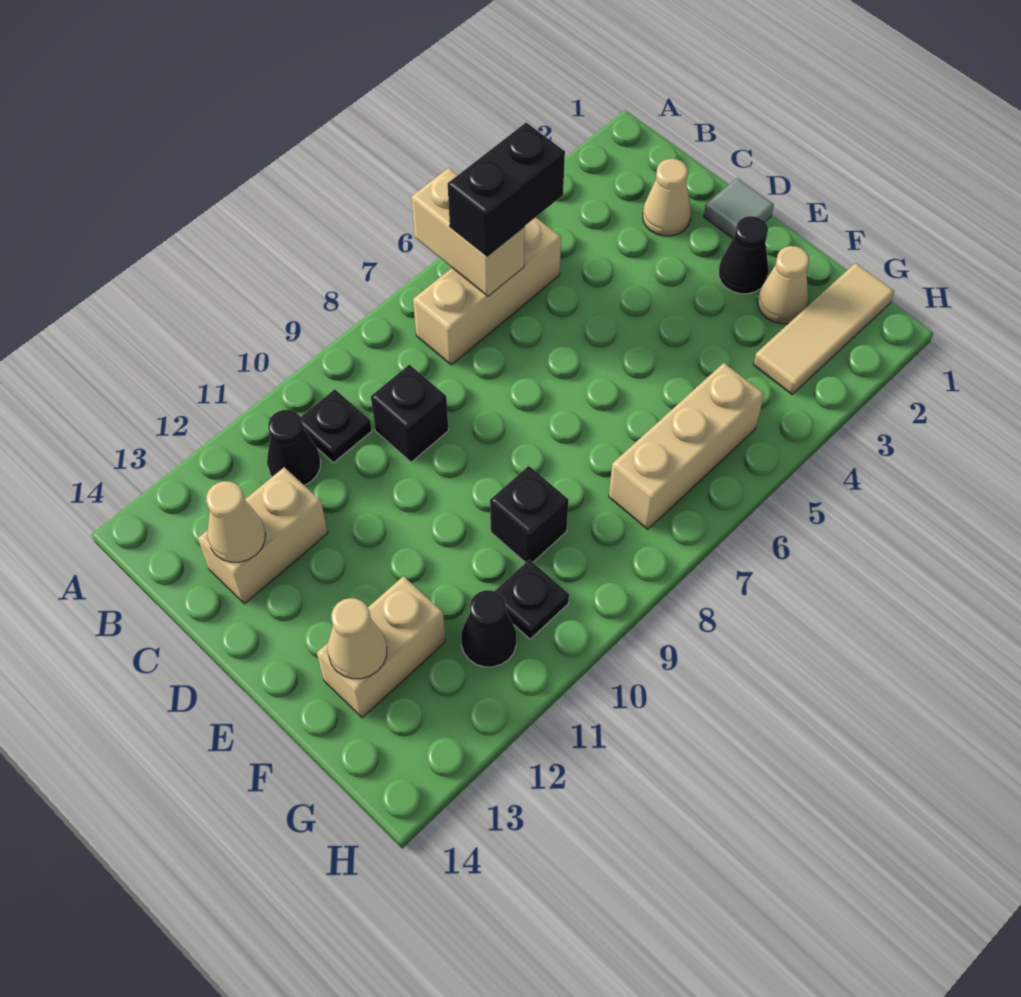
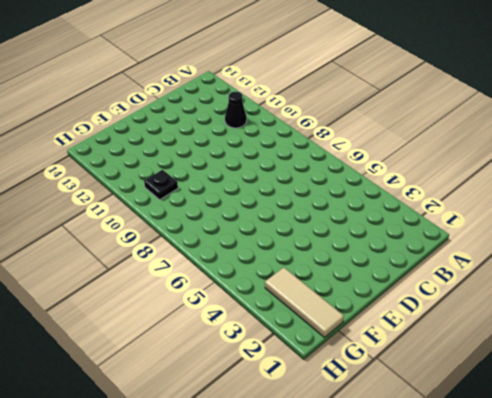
none -> tan brick B5:B7 level 1
none -> black plate B10 level 1
none -> tan cone C2 level 1

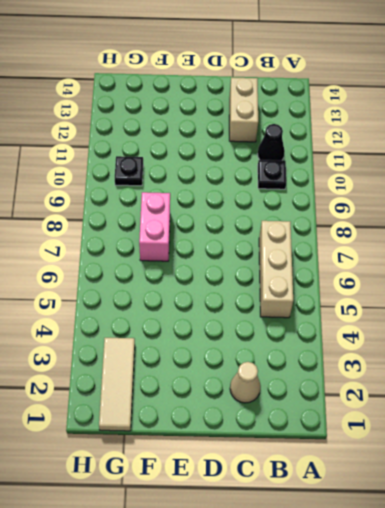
pink brick F7:F8 level 1 -> none
none -> black brick C9 level 1
none -> grey tile D1 level 1
none -> black cone E2 level 1

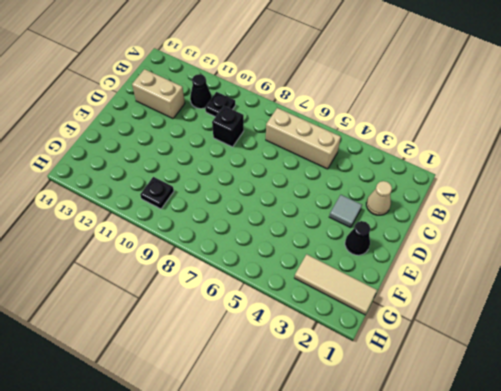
grey tile D3 level 1 -> grey tile D1 level 1
none -> tan cone F2 level 1
none -> black brick F9 level 1
none -> tan brick F12:F13 level 1

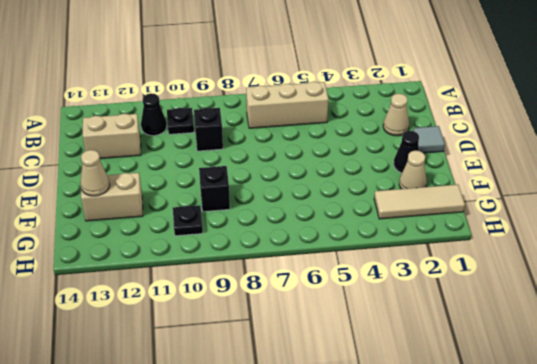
none -> tan brick G5:G7 level 1
none -> black cone G11 level 1
none -> tan brick A6:B6 level 2

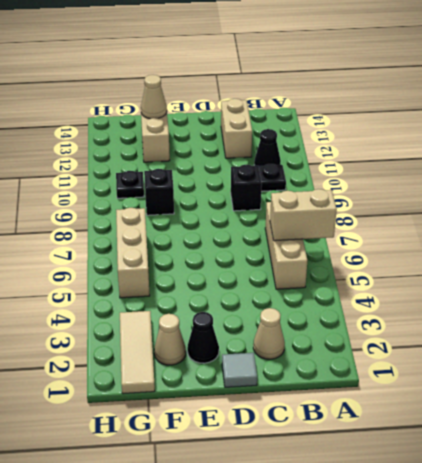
none -> black cone G11 level 1
none -> tan cone C13 level 2
none -> black brick B5:B6 level 3

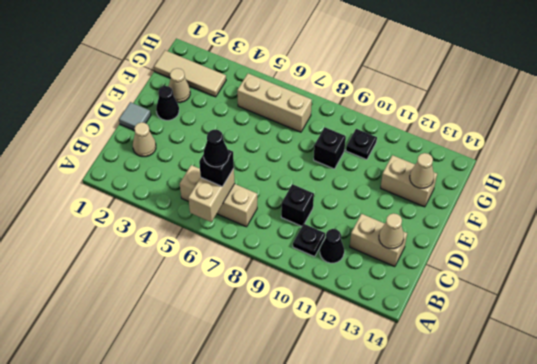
black brick B6 level 3 -> black brick B5:B6 level 3
black cone B6 level 4 -> black cone G11 level 1

